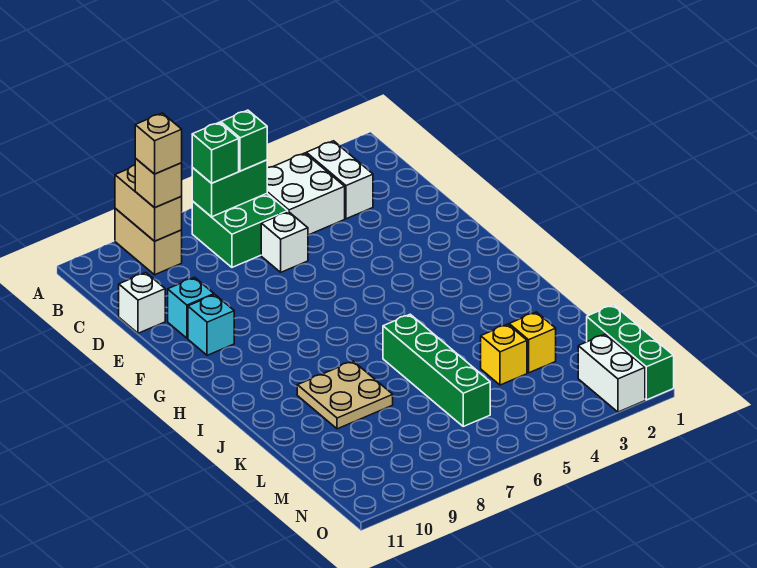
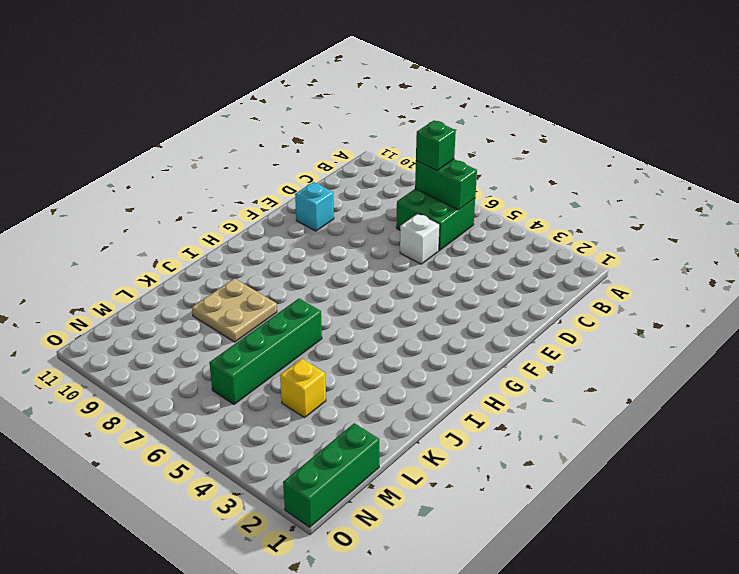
none -> tan brick A9:B9 level 1
none -> white brick B3:C3 level 1
none -> white brick B4:C5 level 1

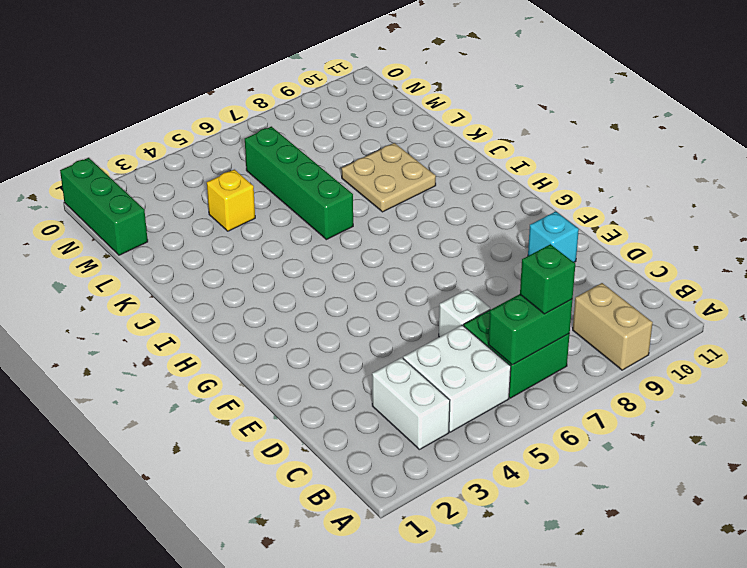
none -> white brick D11 level 1
none -> cyan brick F10 level 1
none -> yellow brick L3 level 1

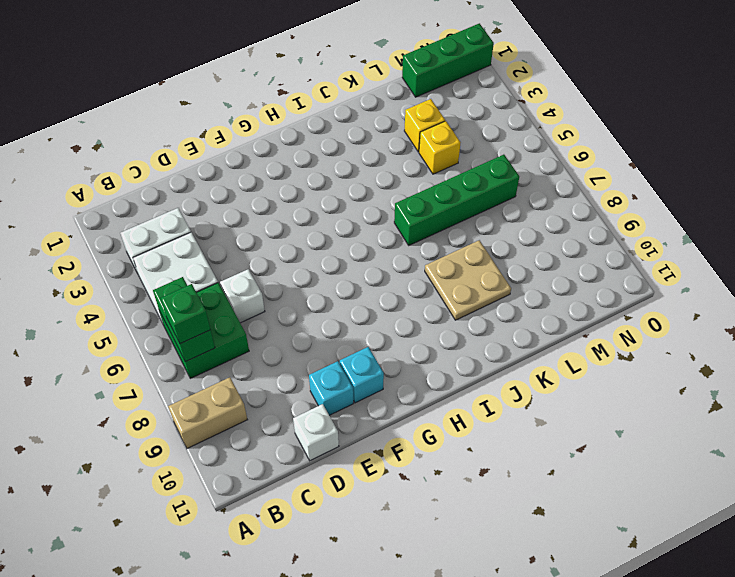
none -> white brick N2:O2 level 1
none -> tan brick A9:B9 level 2
none -> green brick B6 level 3

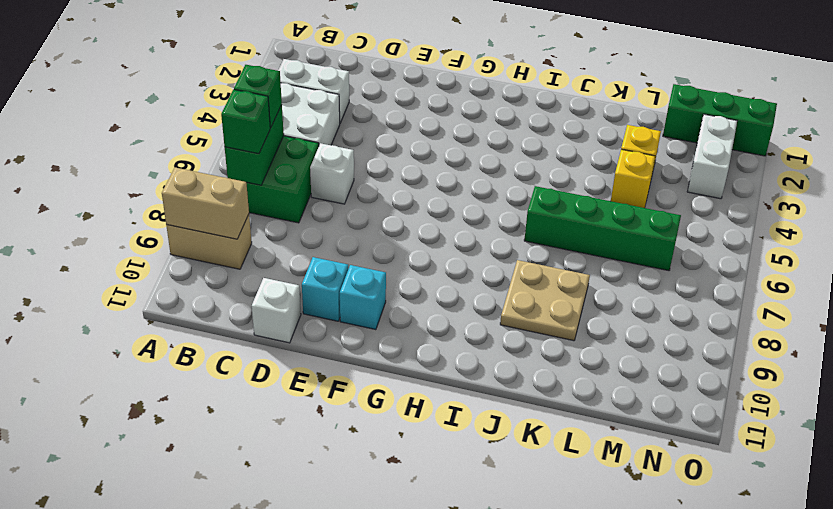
white brick N2:N3 level 1 -> white brick N2:O2 level 1
none -> tan brick B9 level 3
none -> tan brick B9 level 4

